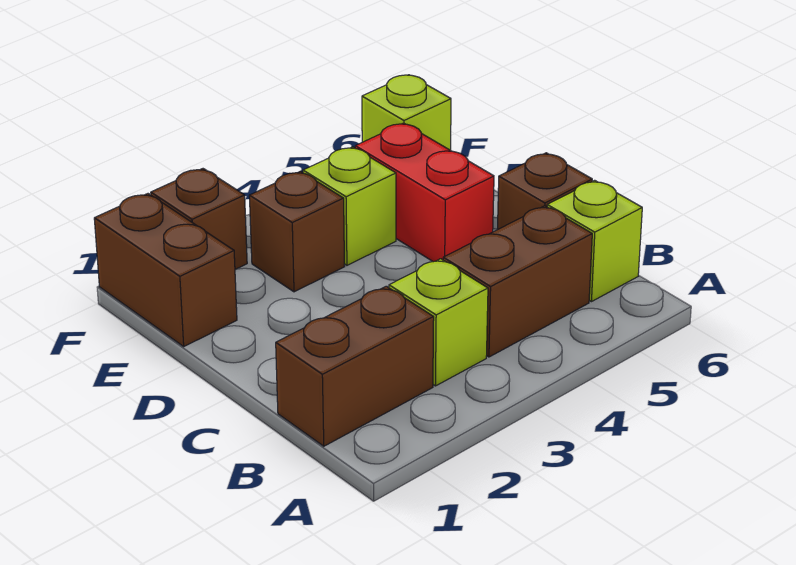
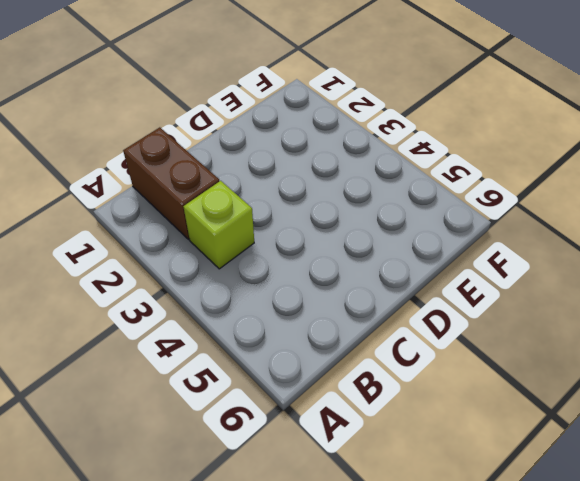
none -> brown brick B4:B5 level 1
none -> lime brick B6 level 1

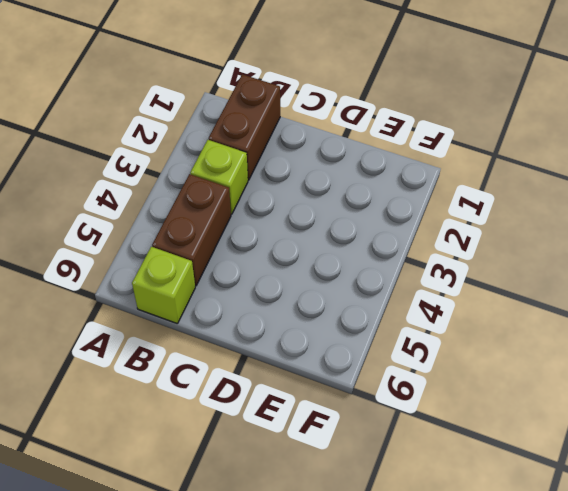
none -> brown brick C6 level 1
none -> red brick D5:E5 level 1

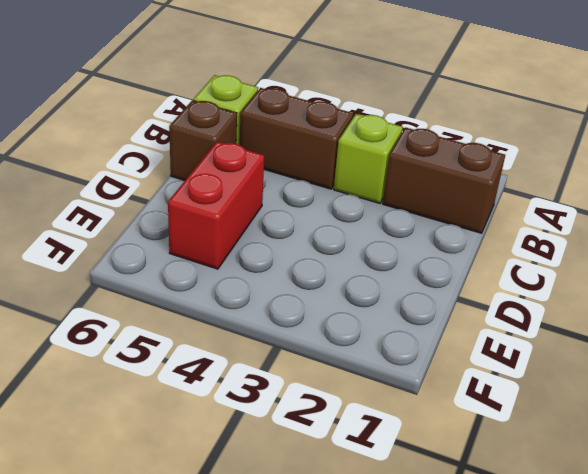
none -> brown brick E1:F1 level 1
none -> brown brick E3 level 1

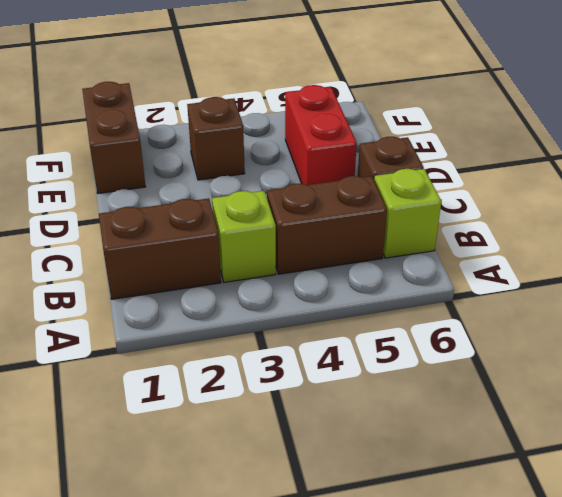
none -> lime brick E4 level 1
none -> brown brick F2 level 1

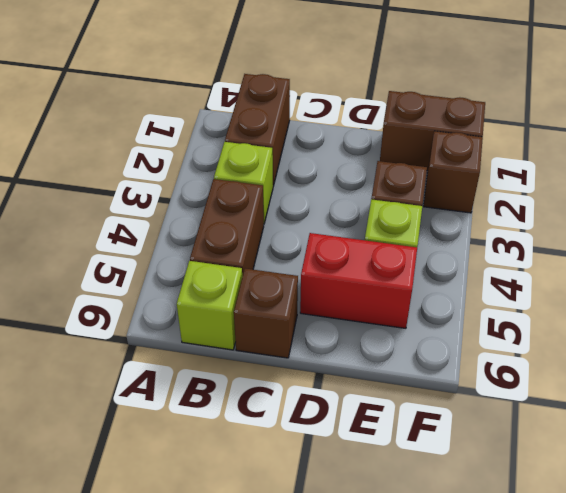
none -> lime brick F6 level 1

